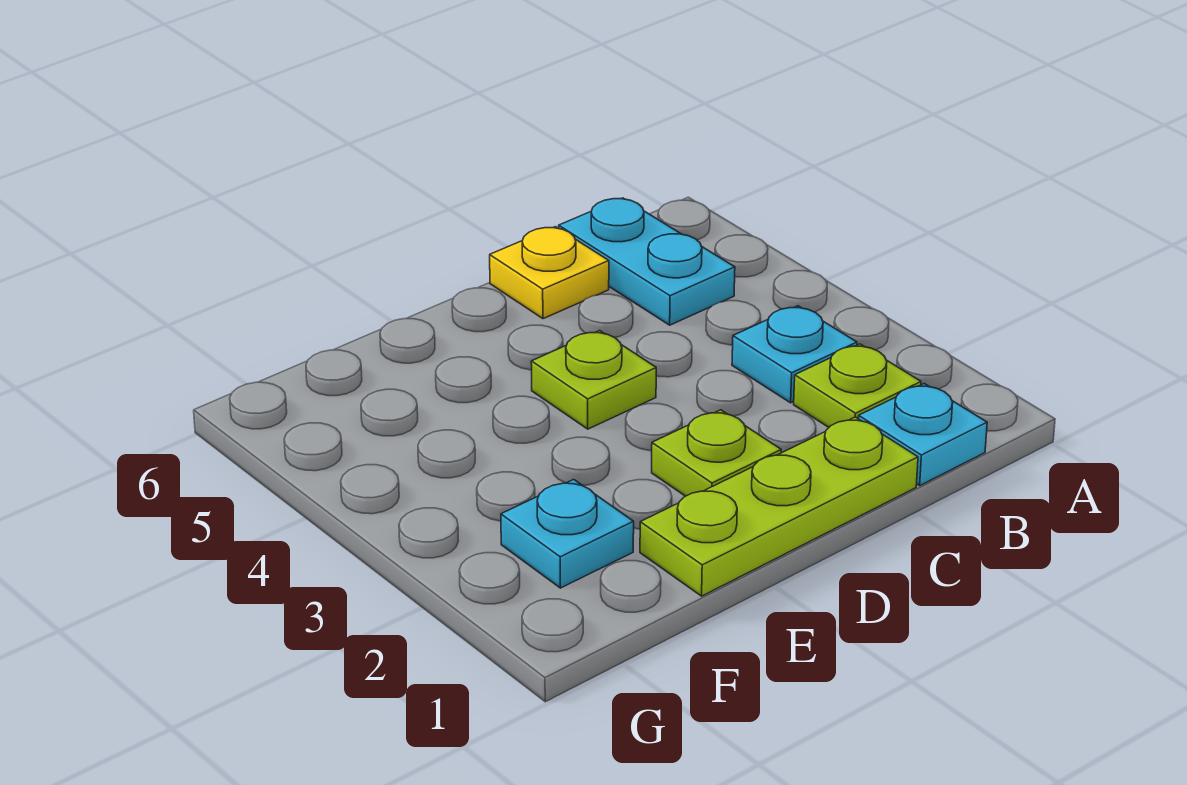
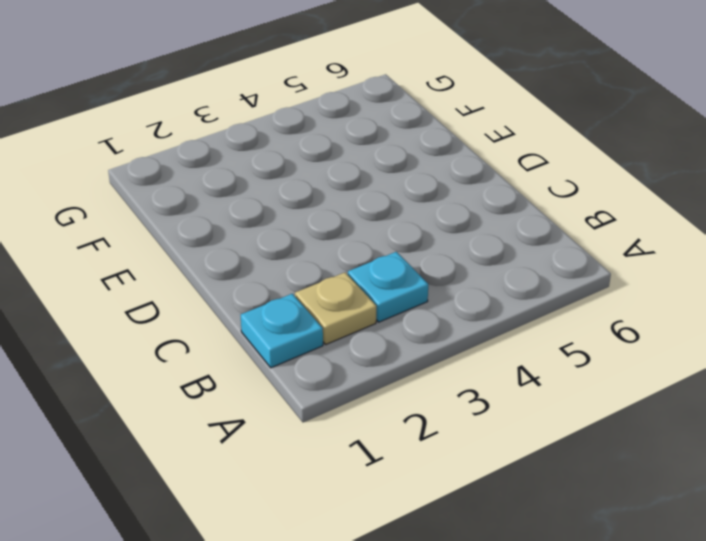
tan plate B2 level 1 -> lime plate B2 level 1
none -> cyan plate B5:B6 level 1
none -> lime plate C1:E1 level 1

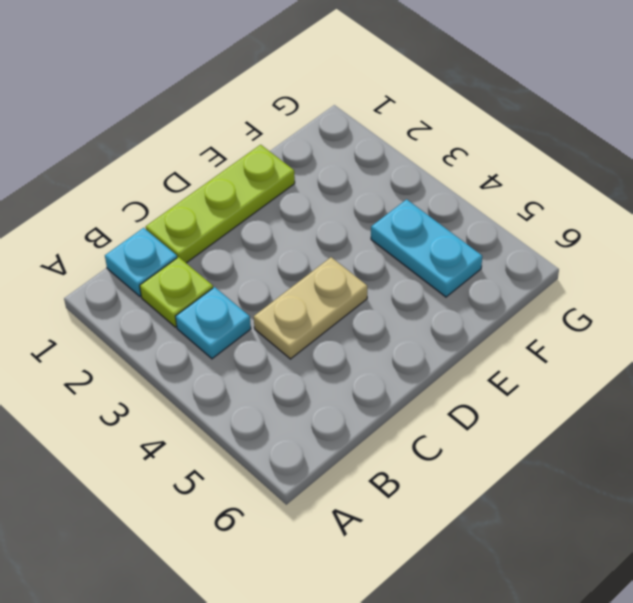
tan plate C4:D4 level 1 -> lime plate D4 level 1
cyan plate F4:F5 level 1 -> cyan plate B5:B6 level 1
none -> yellow plate C6 level 1
none -> lime plate D2 level 1

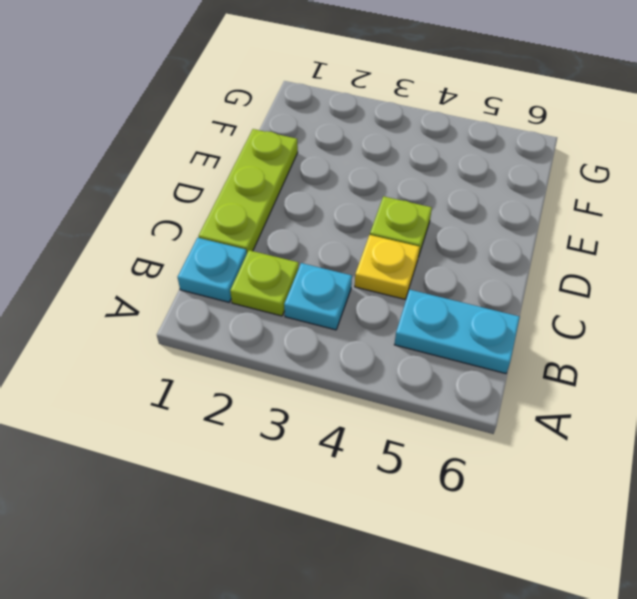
yellow plate C4 level 1 -> yellow plate C6 level 1
none -> lime plate D2 level 1
none -> cyan plate F2 level 1

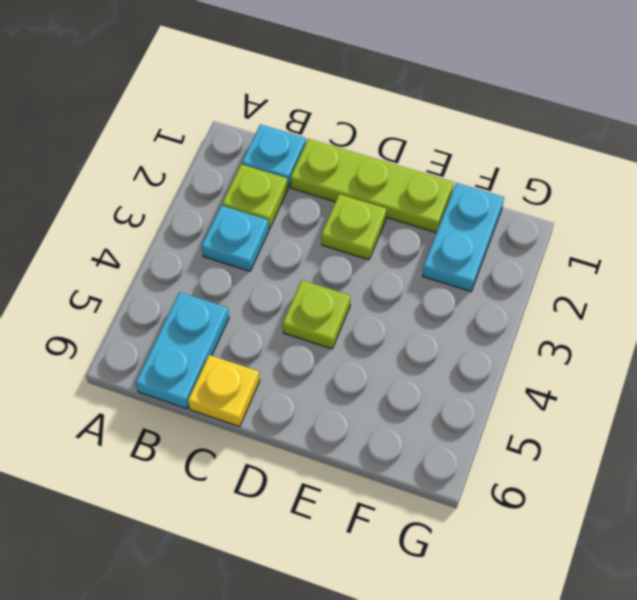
cyan plate F1:F2 level 1 -> cyan plate F2 level 1

